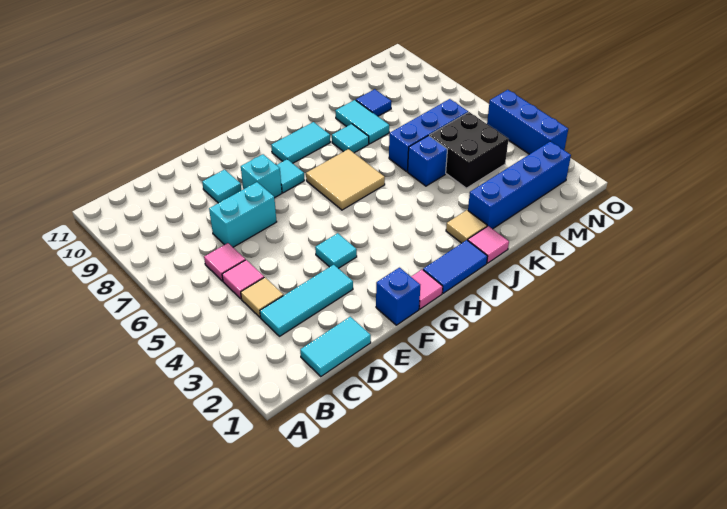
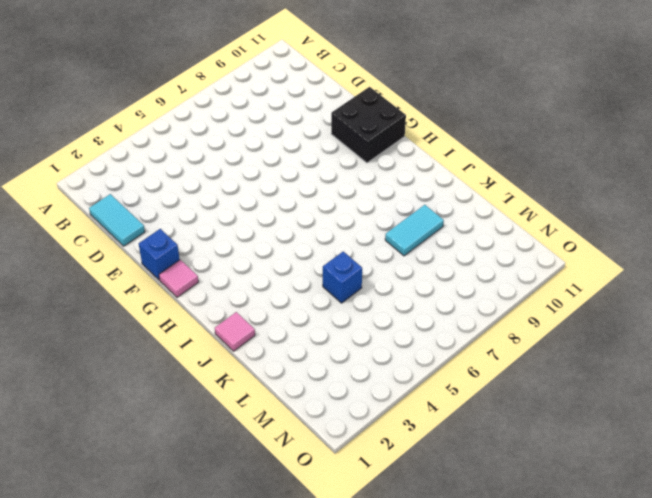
black brick F10:G11 level 1 -> black brick L4:M5 level 1
none -> cyan tile C3:E3 level 1
none -> tan tile C4 level 1
none -> pink tile C5 level 1

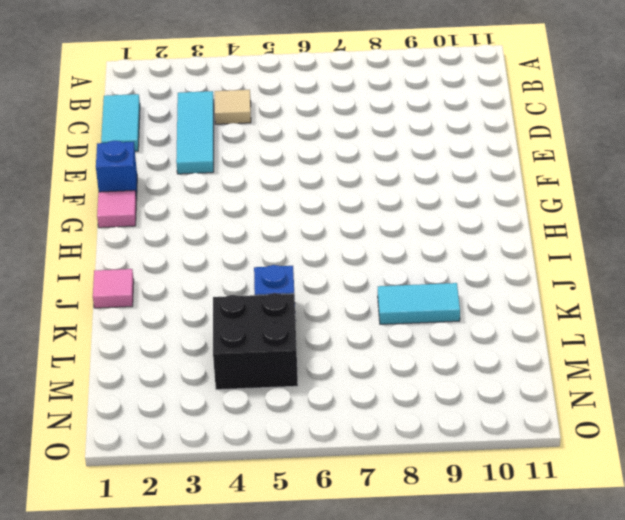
none -> pink tile C5 level 1
none -> pink tile C6 level 1
none -> cyan brick D7:E7 level 1

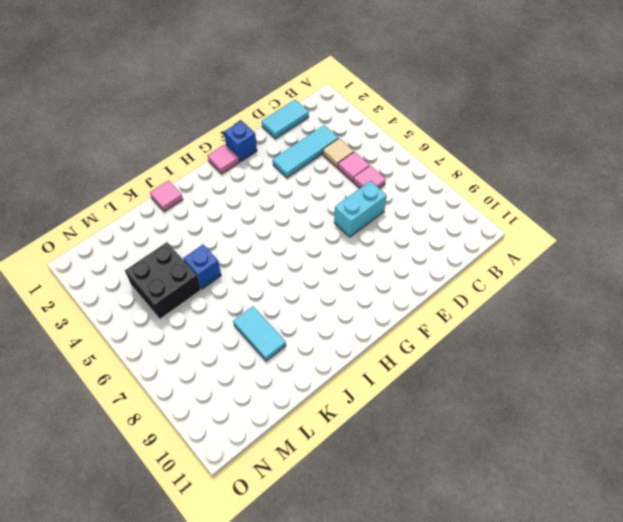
none -> cyan tile E9 level 1
none -> cyan tile F4 level 1
none -> cyan brick F8 level 1

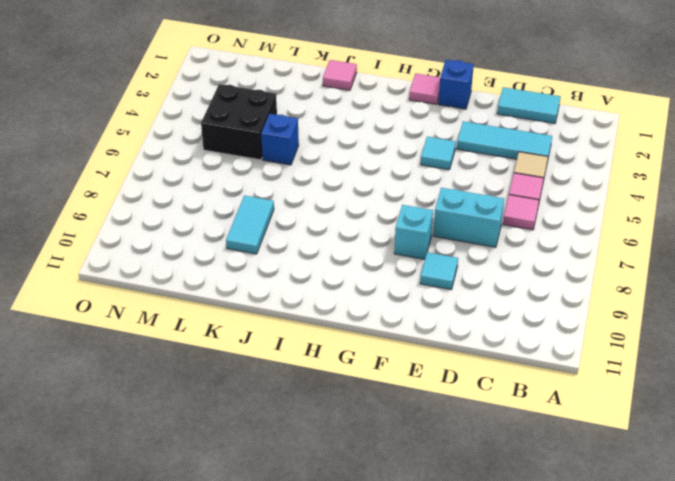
none -> cyan tile G8 level 1
none -> blue tile H1:I1 level 1
none -> tan tile H6:I7 level 1

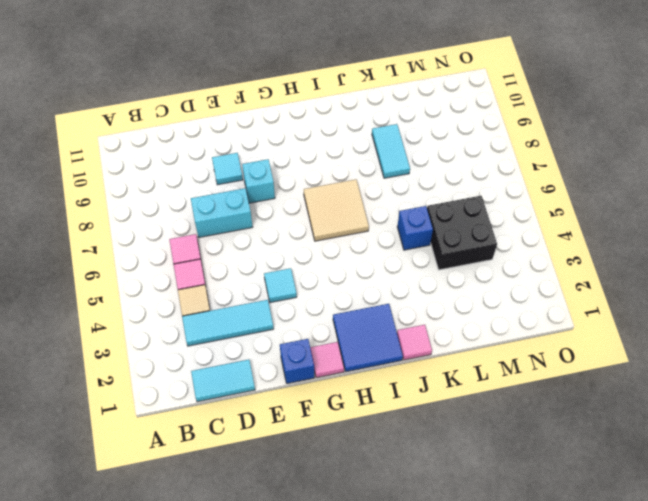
blue tile H1:I2 level 1 -> blue tile H1:I1 level 1
none -> cyan tile G8 level 1
none -> cyan tile H9:I9 level 1
none -> tan tile J2 level 1

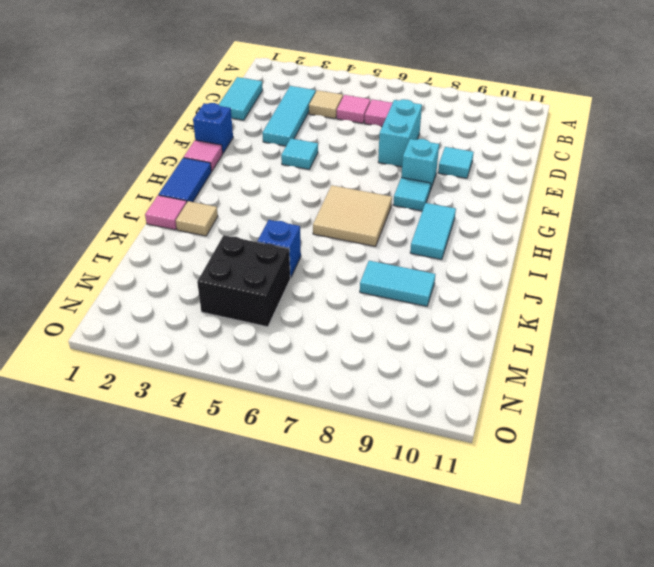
none -> cyan tile J8 level 1
none -> blue brick K2:N2 level 1
none -> blue brick K6:M6 level 1

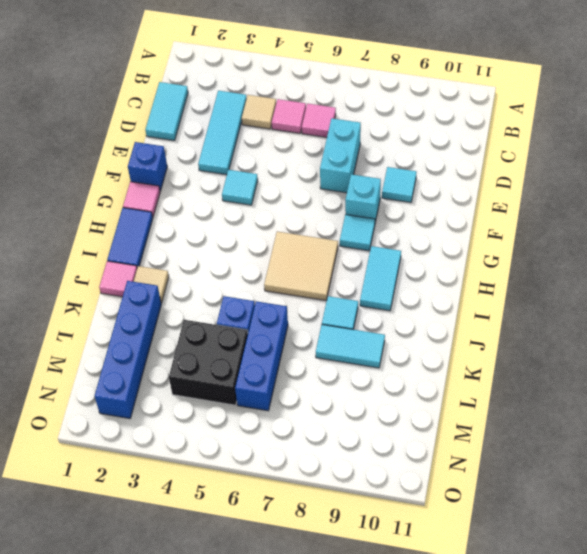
none -> blue tile L9 level 1
none -> blue brick O3:O5 level 1

